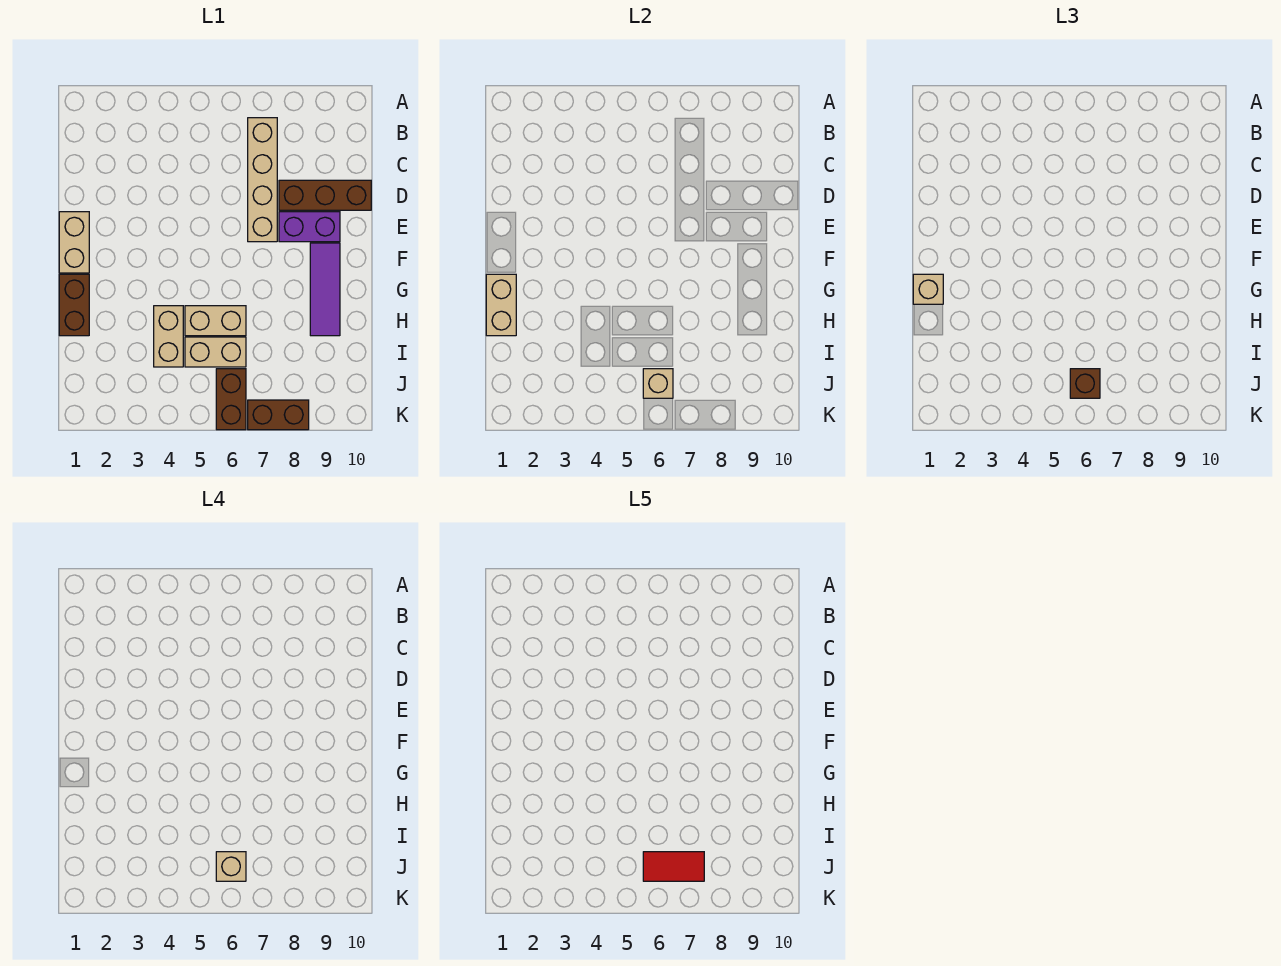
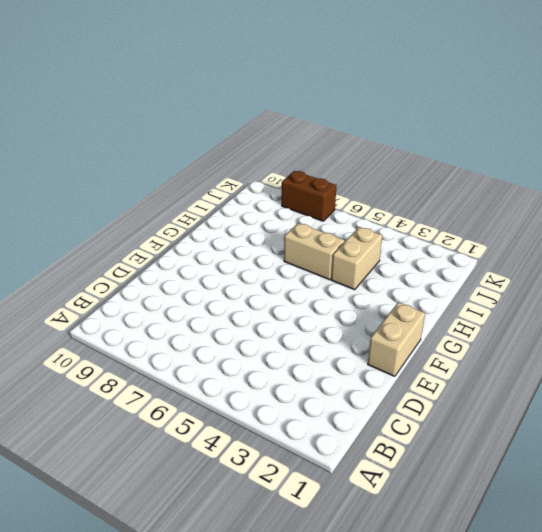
none -> tan brick B7:E7 level 1
none -> brown brick D8:D10 level 1
none -> purple brick E8:E9 level 1

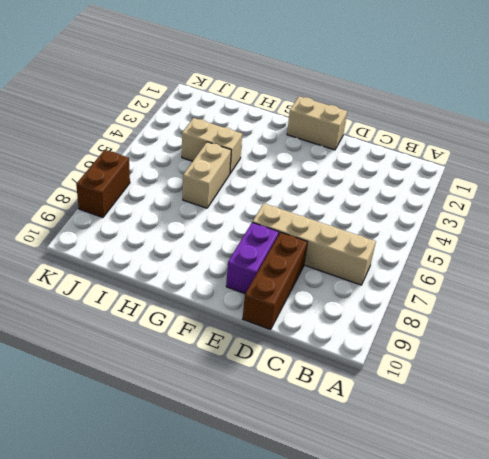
none -> purple tile F9:H9 level 1
none -> brown brick G1:H1 level 1
none -> tan brick I5:I6 level 1

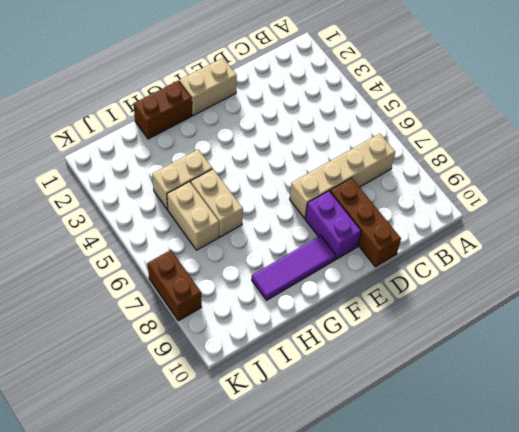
none -> brown brick J6:K6 level 1
none -> tan brick G1:H1 level 2
none -> tan brick J6 level 2

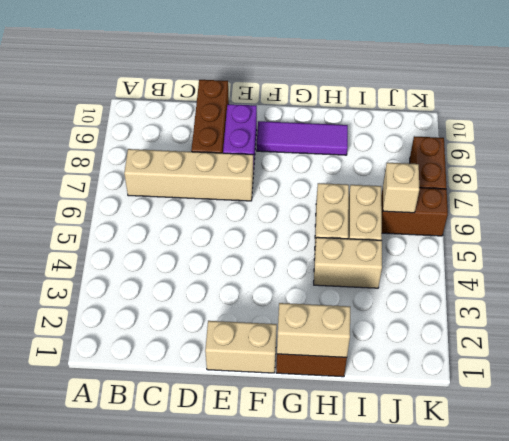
none -> tan brick G1 level 3
none -> brown brick J6 level 3
none -> tan brick J6 level 4

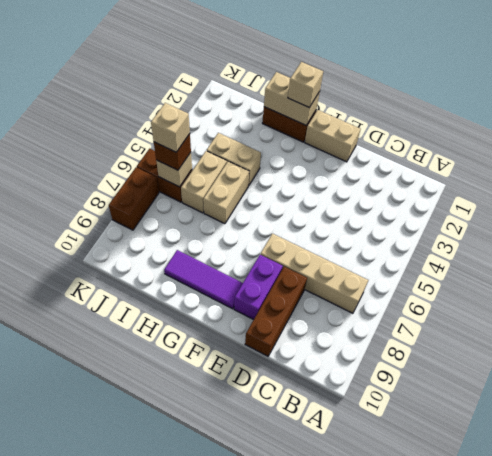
none -> red tile J6:J7 level 5

